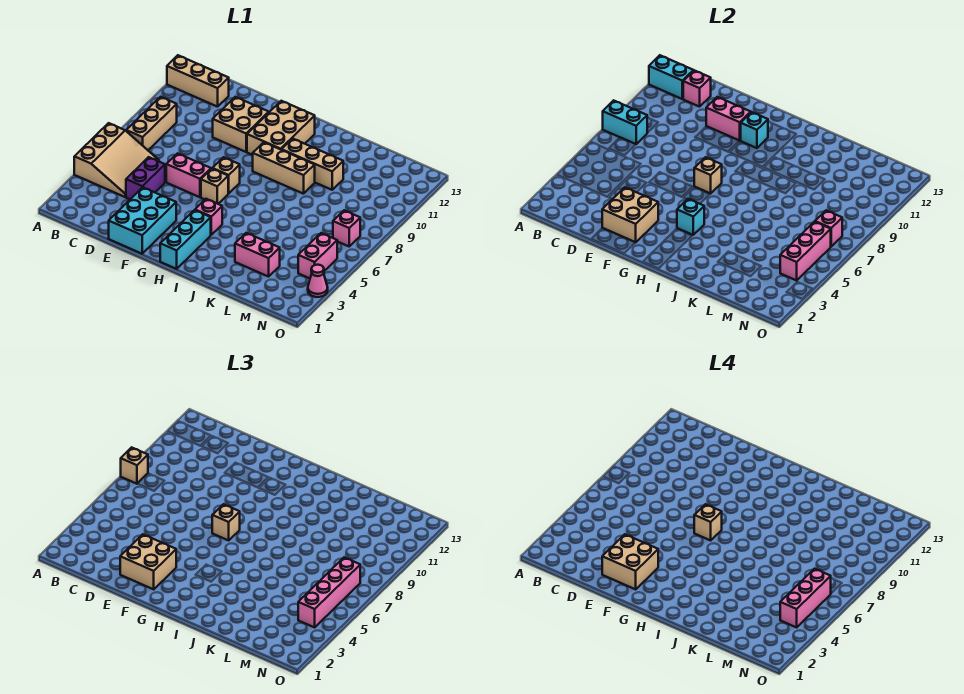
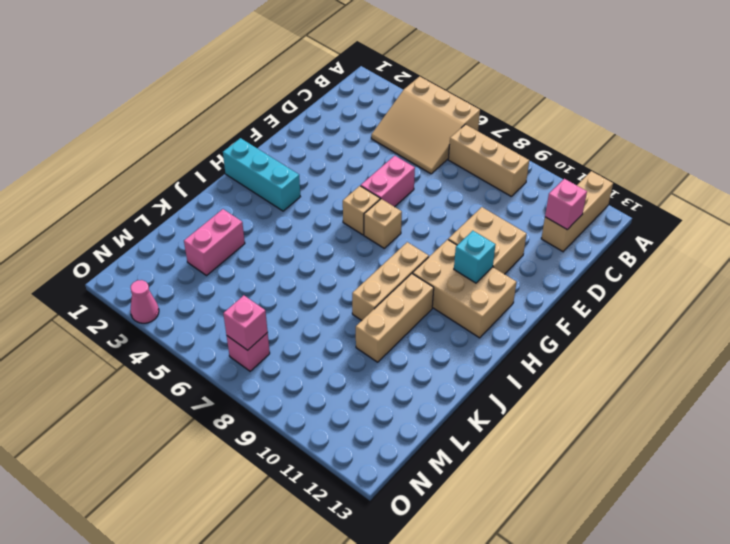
none -> purple brick D4:D5 level 1
none -> cyan brick E1:F3 level 1
none -> pink brick H4 level 1
none -> pink brick N4:N5 level 1

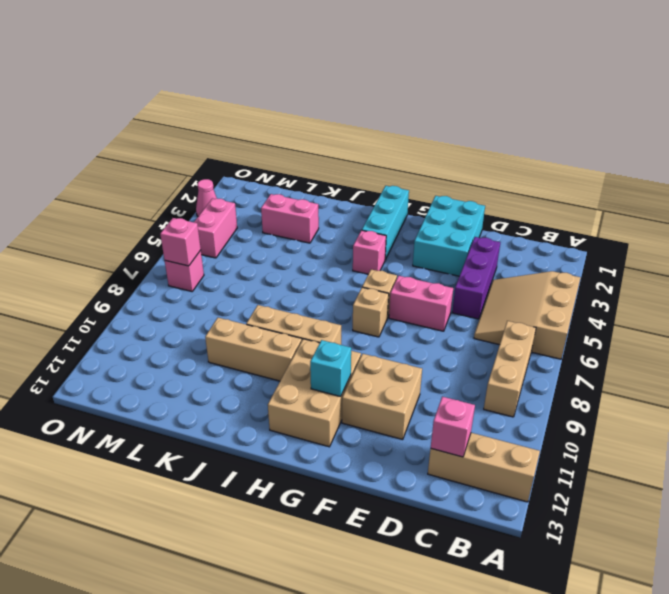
purple brick D3:D5 level 1 -> purple brick D4:D5 level 1
none -> cyan brick A8:B8 level 2
none -> cyan brick A12:B12 level 2
none -> tan brick E2:F3 level 2
none -> pink brick E11:F11 level 2

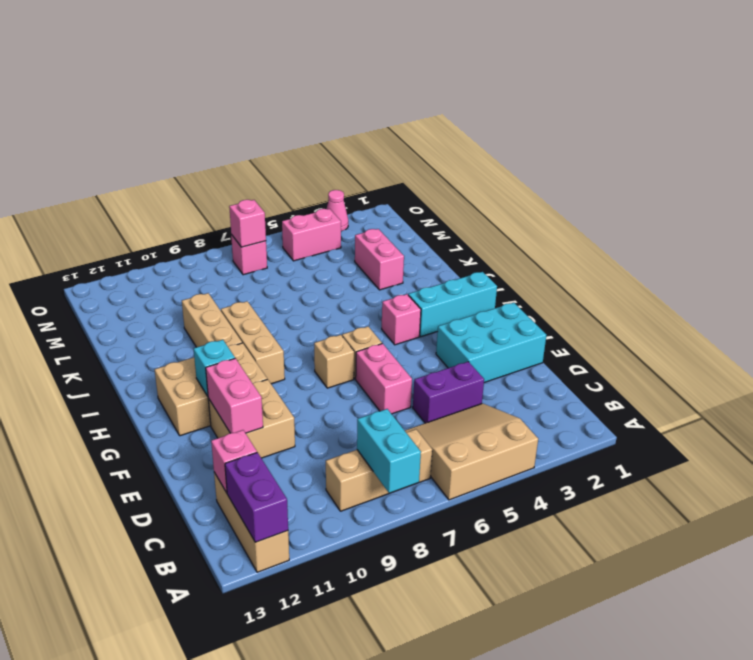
purple brick A12:B12 level 2 -> cyan brick A12:B12 level 2
none -> tan brick E2:F3 level 2
none -> tan brick G7 level 2
none -> cyan brick H4 level 2
none -> pink brick N4:N6 level 2

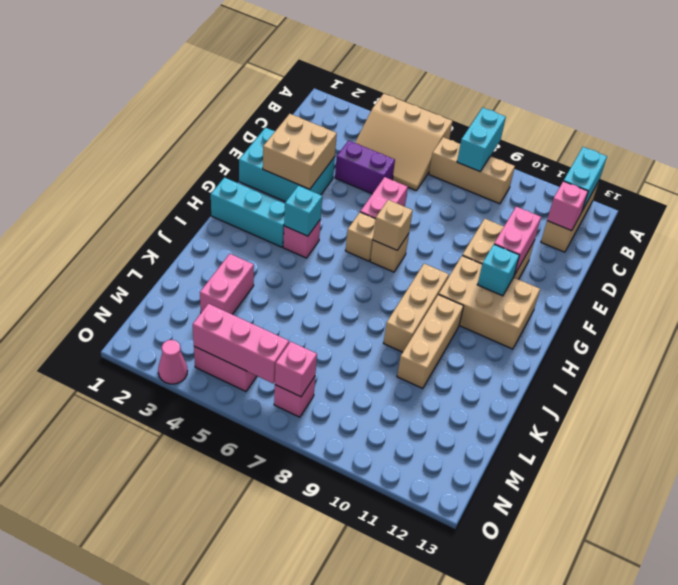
none -> tan brick A8 level 3
none -> tan brick E2:F3 level 3
none -> tan brick G7 level 3
none -> pink brick N4:N7 level 3

